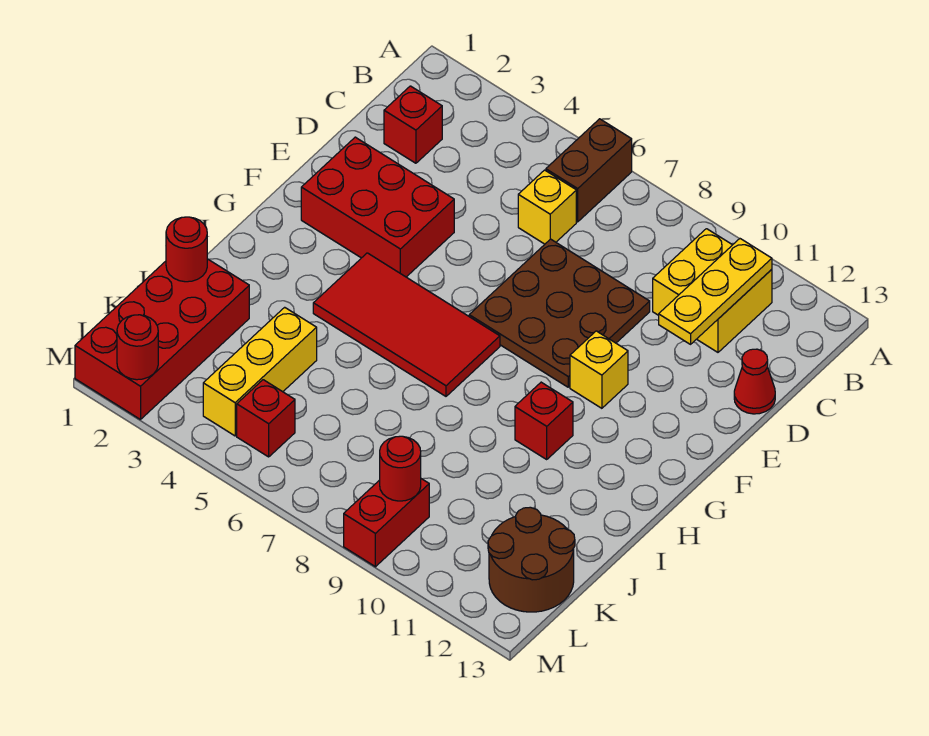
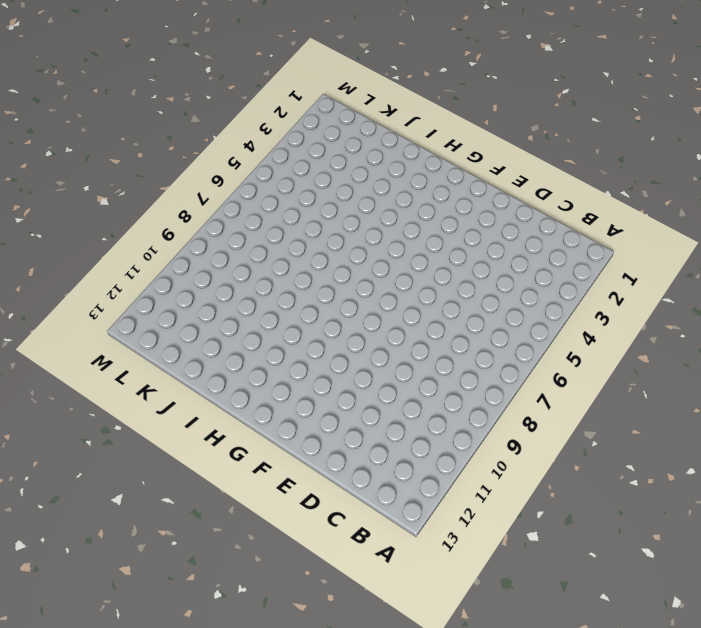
none -> brown brick A6:B6 level 1
none -> yellow brick B10:C11 level 1
none -> red brick C2 level 1

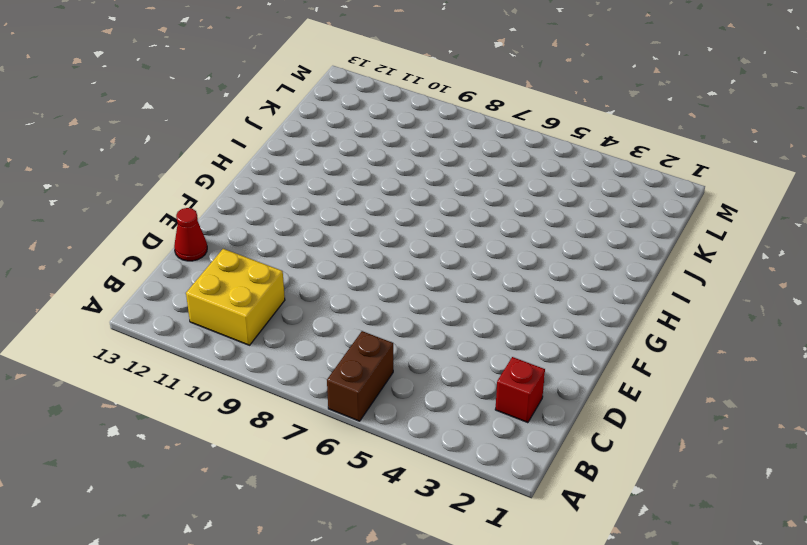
none -> yellow brick C6 level 1
none -> brown plate D7:F9 level 1
none -> red brick E2:F4 level 1

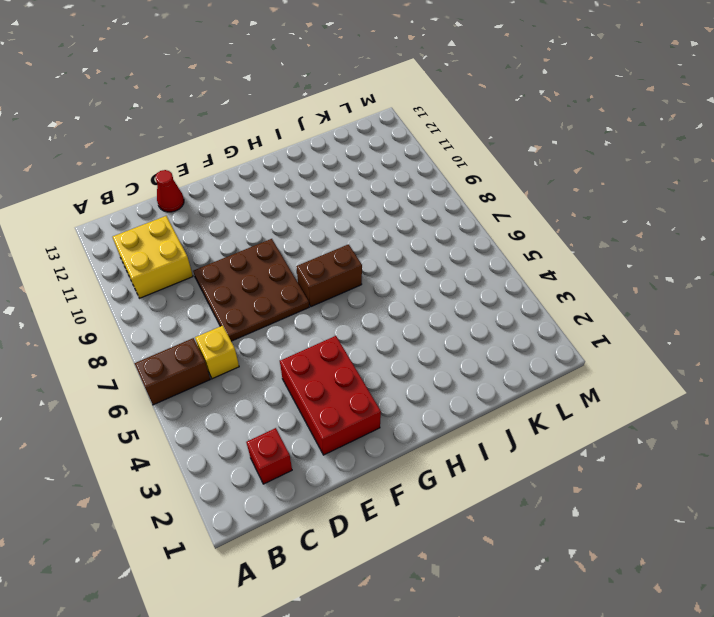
brown brick G7:H7 level 1 -> red tile G4:H7 level 1
none -> yellow brick F10 level 1
none -> red brick H10 level 1
none -> red brick J1:M2 level 1

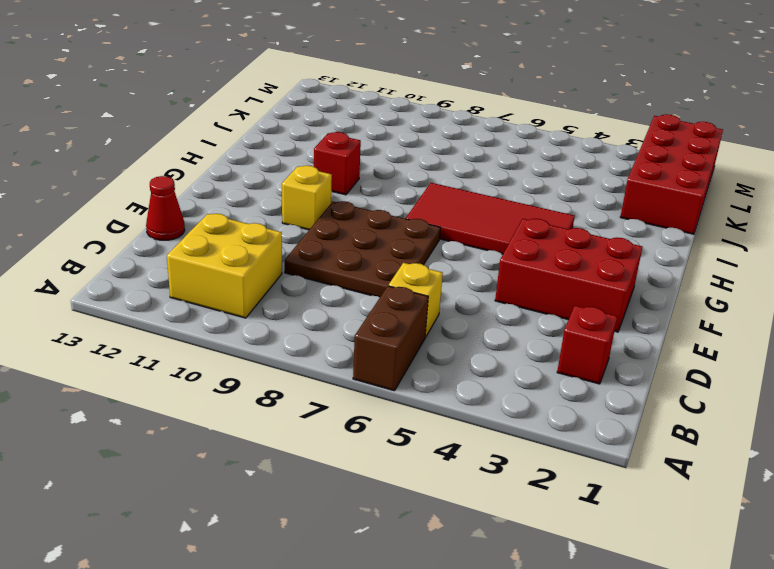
none -> yellow brick J4:L4 level 1
none -> brown round brick K12:L13 level 1
none -> red brick L5 level 1

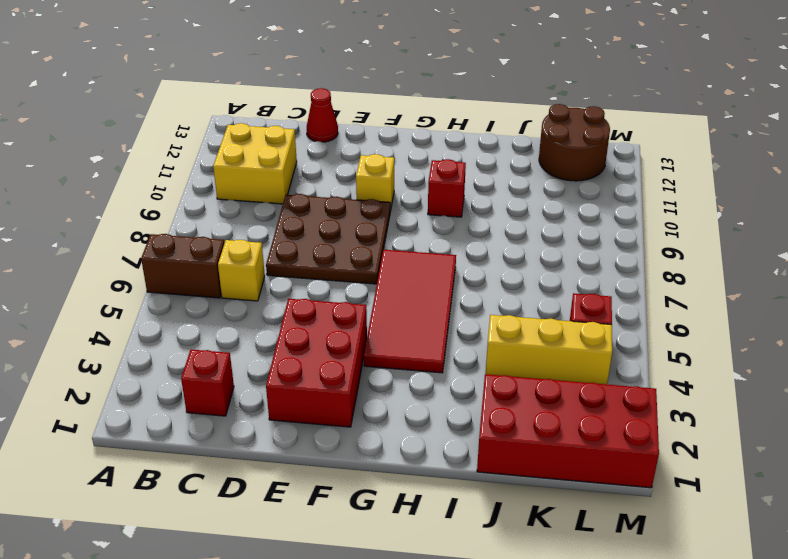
none -> red brick L9:M9 level 1
none -> yellow plate B11:D11 level 2
none -> red round brick J1 level 2

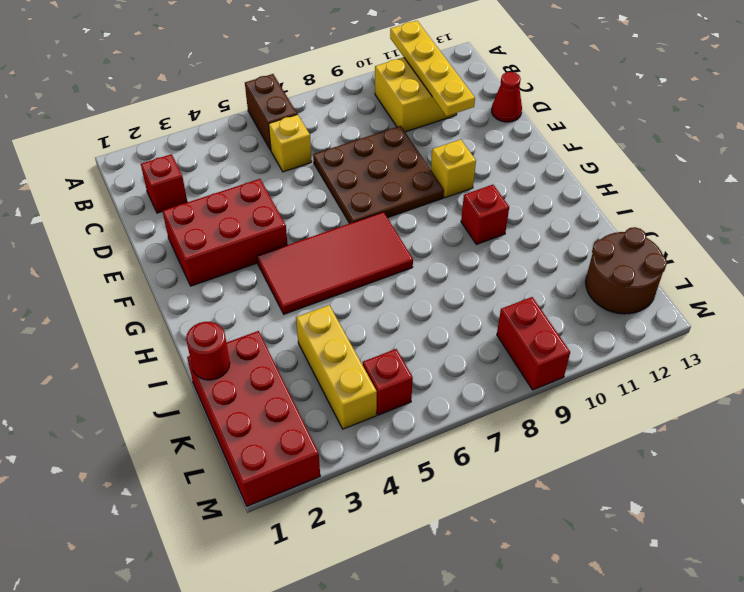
yellow plate A11:D11 level 2 -> yellow plate B11:D11 level 2
none -> red round brick L9 level 2
none -> red round brick M2 level 2

